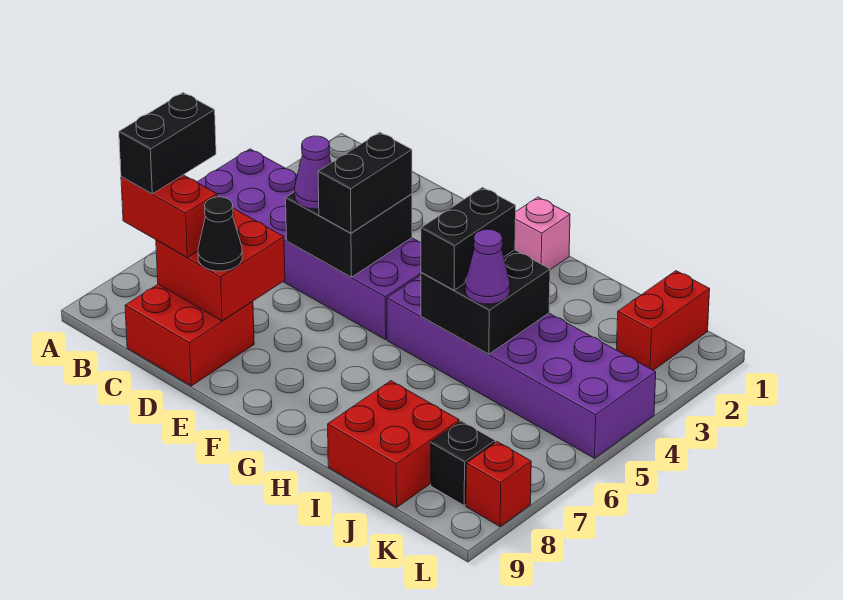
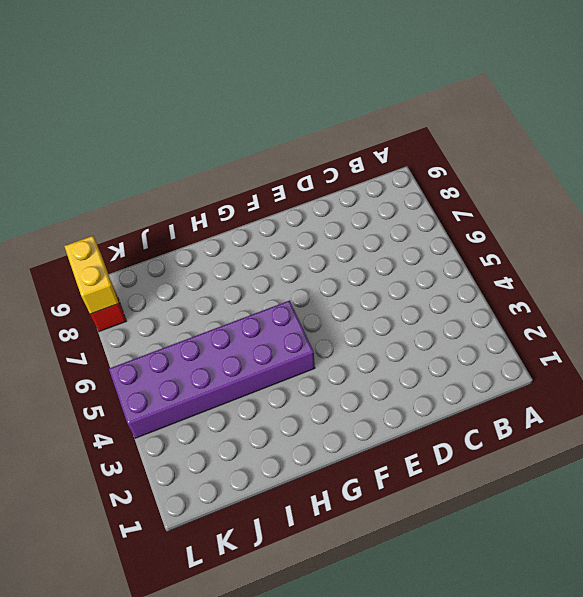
yellow brick L8:L9 level 2 -> none
none -> purple brick A4:F5 level 1
none -> red brick C8:D9 level 1
none -> pink brick G1 level 1

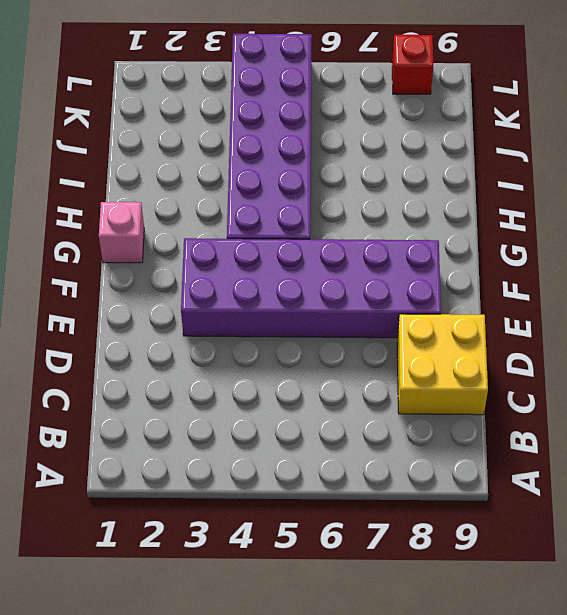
yellow brick C8:D9 level 1 -> red brick C8:D9 level 1
purple brick E3:F8 level 1 -> purple brick A4:F5 level 1
none -> red brick I8:J9 level 1
none -> red brick K1:K2 level 1
none -> black brick K8 level 1

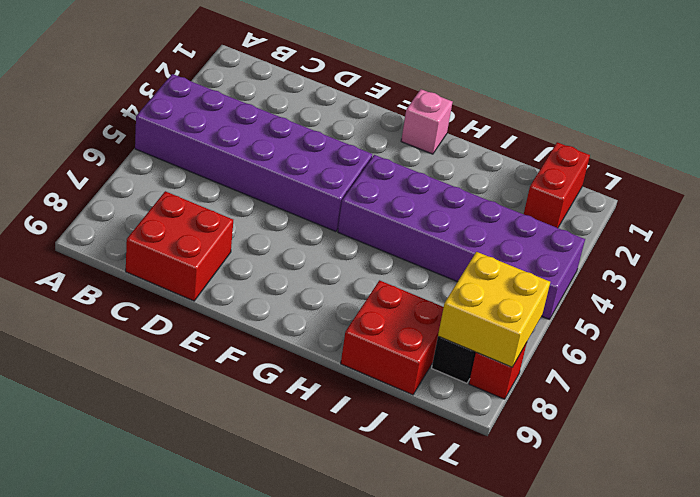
yellow brick K7:L8 level 2 -> none
none -> red brick C7:D8 level 2
none -> black brick D4:E5 level 2
none -> black brick H4:I5 level 2

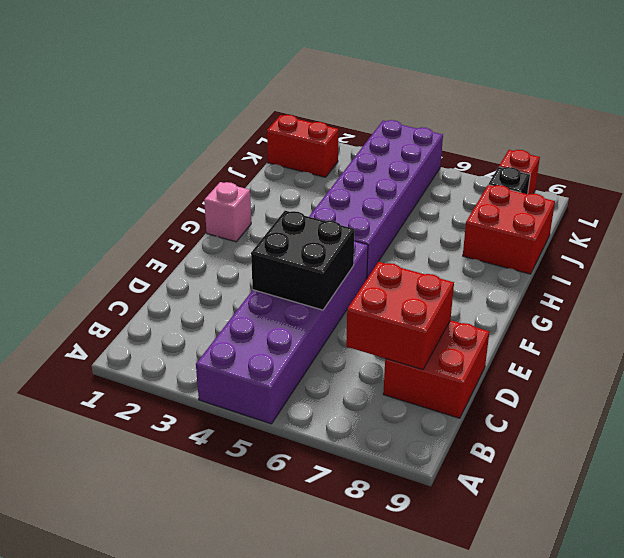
none -> black brick H4:I5 level 2
none -> red brick B8:C8 level 3
none -> purple cone D5 level 3

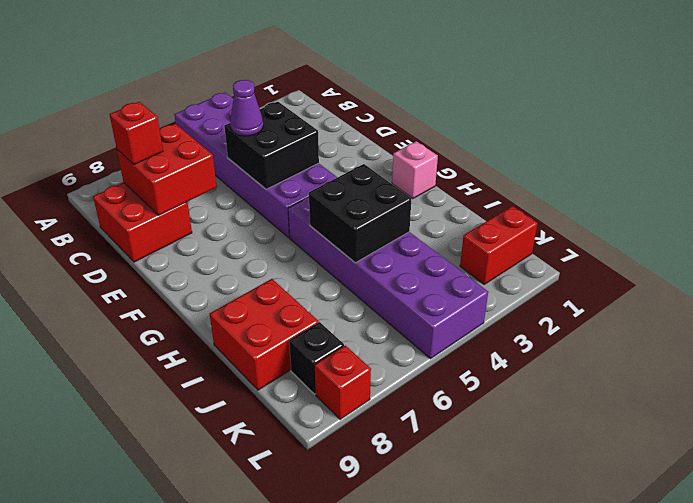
red brick C8 level 3 -> red brick B8:C8 level 3
none -> black cone D8 level 3
none -> black brick E4:E5 level 3
none -> black brick H4:H5 level 3

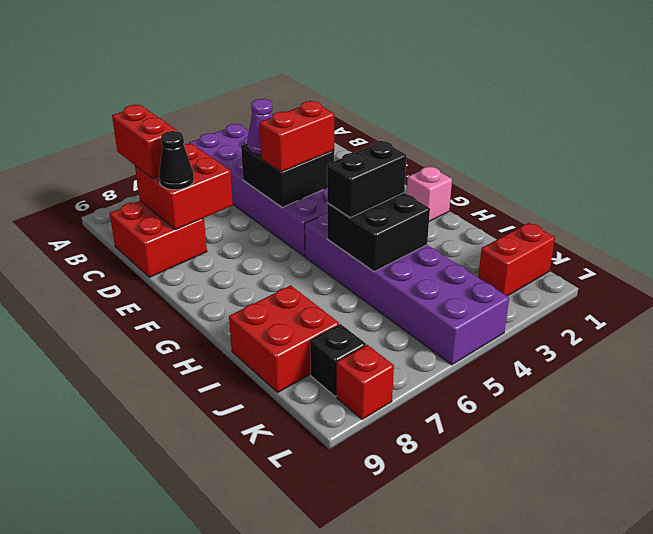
red brick E4:E5 level 3 -> black brick E4:E5 level 3
none -> purple cone I5 level 3
none -> black brick B7:B8 level 4

